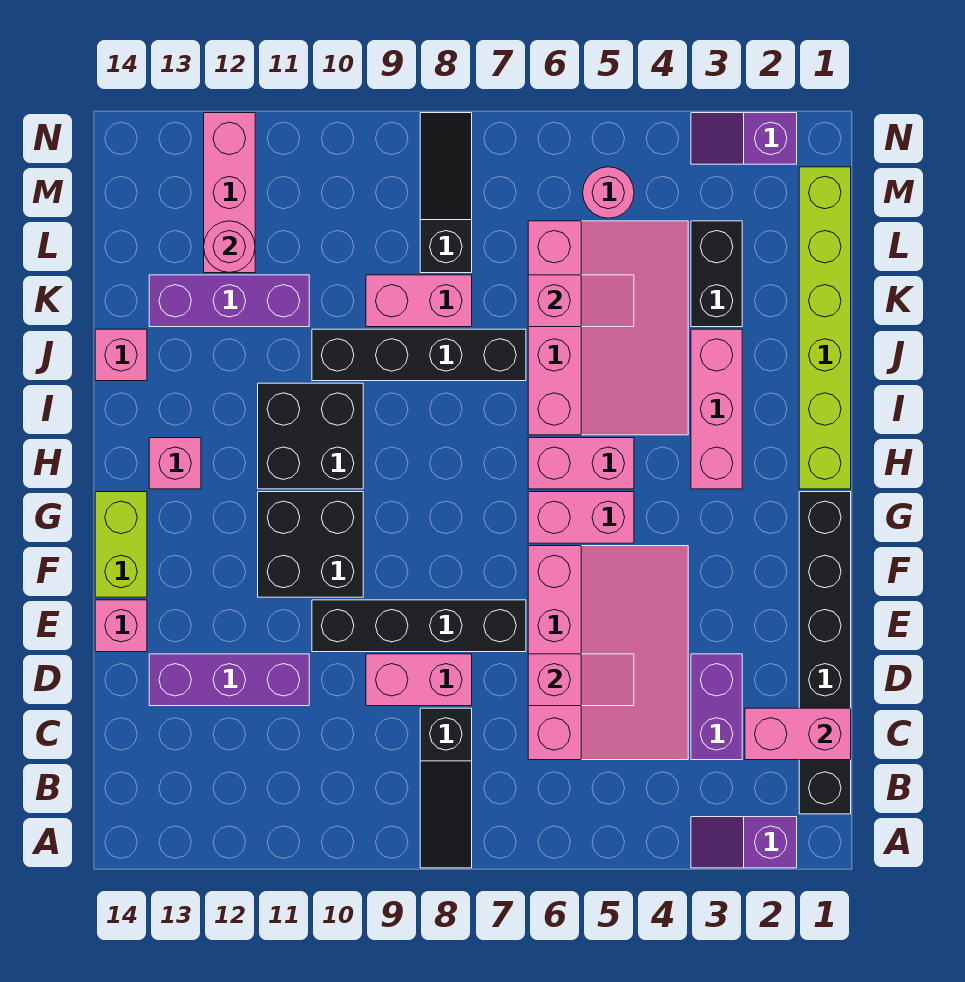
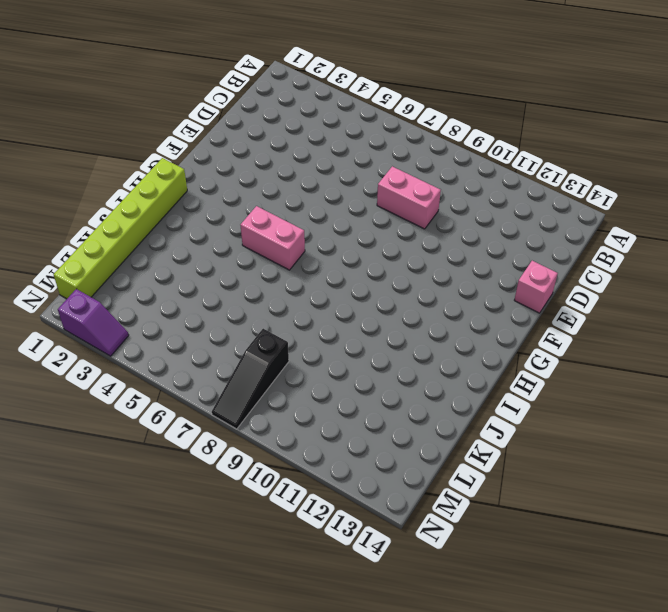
none -> purple slope A2:A3 level 1 top 2
none -> black slope A8:C8 level 1 top C
none -> black brick B1:G1 level 1
none -> purple brick C3:D3 level 1

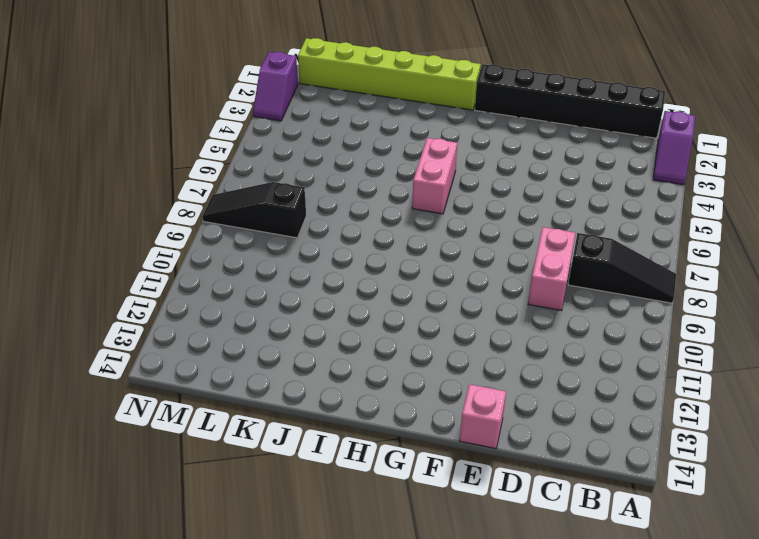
none -> purple brick C3:D3 level 1
none -> pink slope C4:F6 level 1 top 6
none -> purple brick D11:D13 level 1
none -> black brick E7:E10 level 1

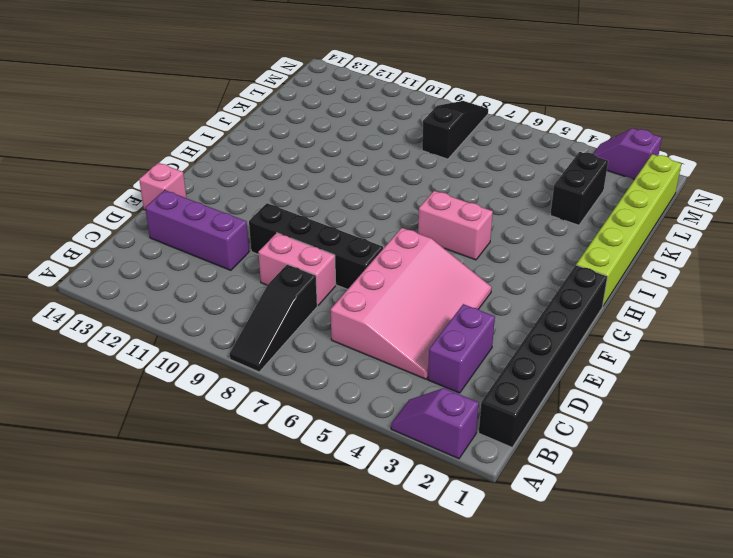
none -> black brick F10:G11 level 1
none -> lime brick F14:G14 level 1
none -> pink brick G5:G6 level 1
none -> pink brick H3:J3 level 1

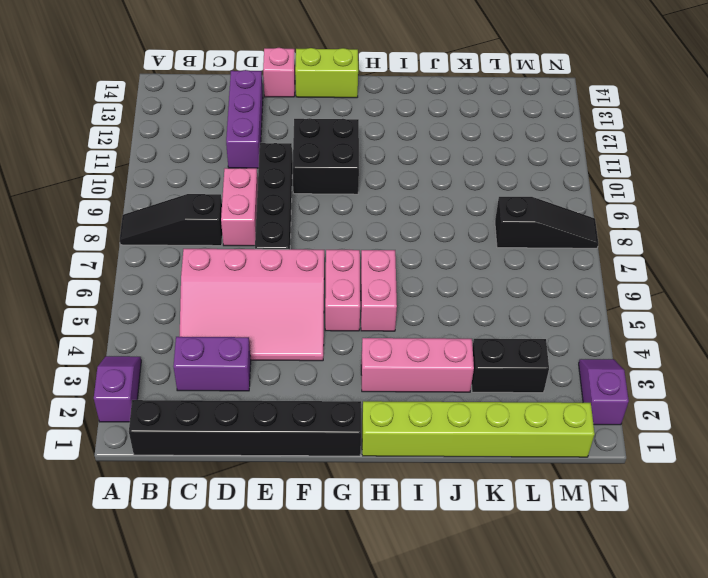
none -> black brick H10:I11 level 1
none -> pink brick H13 level 1
none -> pink slope I4:L6 level 1 top 6
none -> black brick J7:J10 level 1

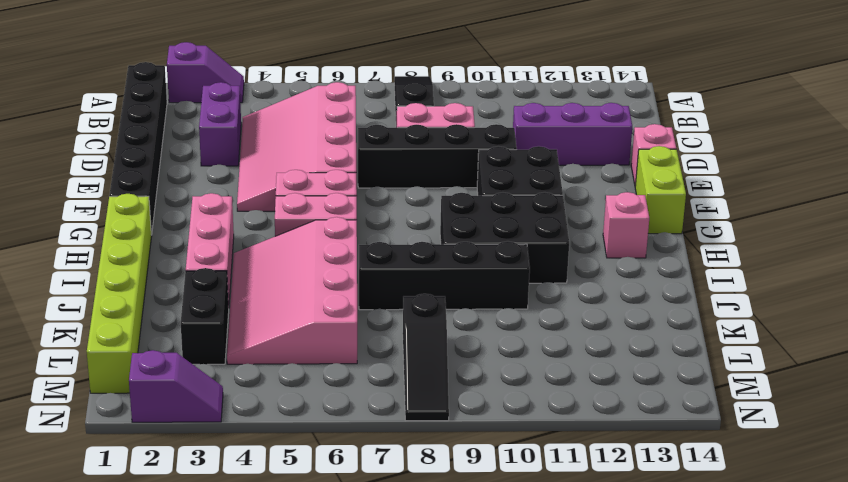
black brick H9:I11 level 1 -> black brick H10:I11 level 1
none -> pink brick J14 level 1
none -> pink brick K8:K9 level 1
none -> purple brick K11:K13 level 1
none -> pink brick L12:N12 level 1

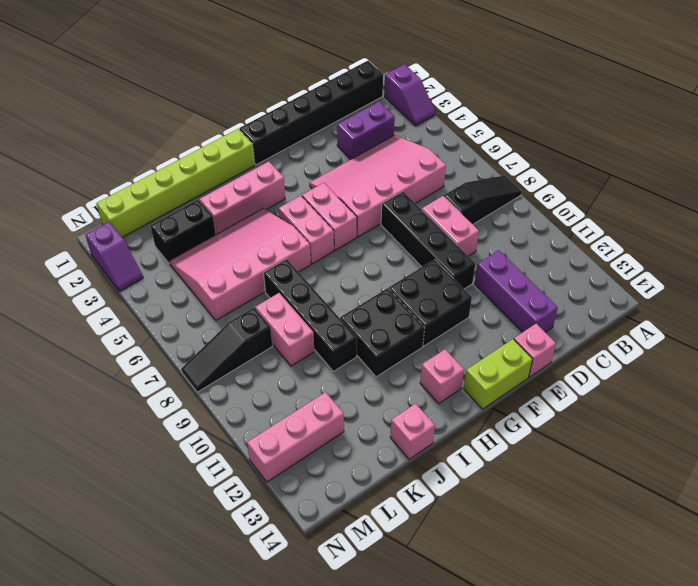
none -> purple brick K11:K13 level 1
none -> pink round brick M5 level 1
none -> pink brick C1:C2 level 2
none -> pink slope D5:D6 level 2 top 6

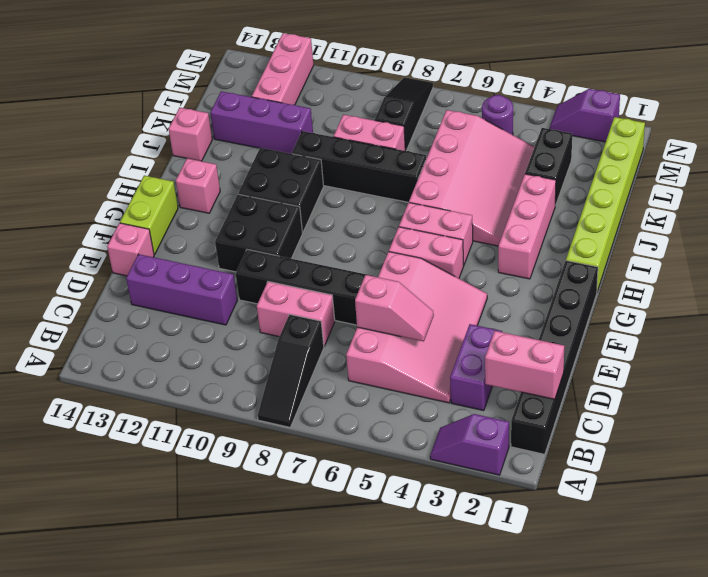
purple round brick M5 level 1 -> pink round brick M5 level 1
none -> pink slope K5:K6 level 2 top 6
none -> pink round brick L12 level 2

